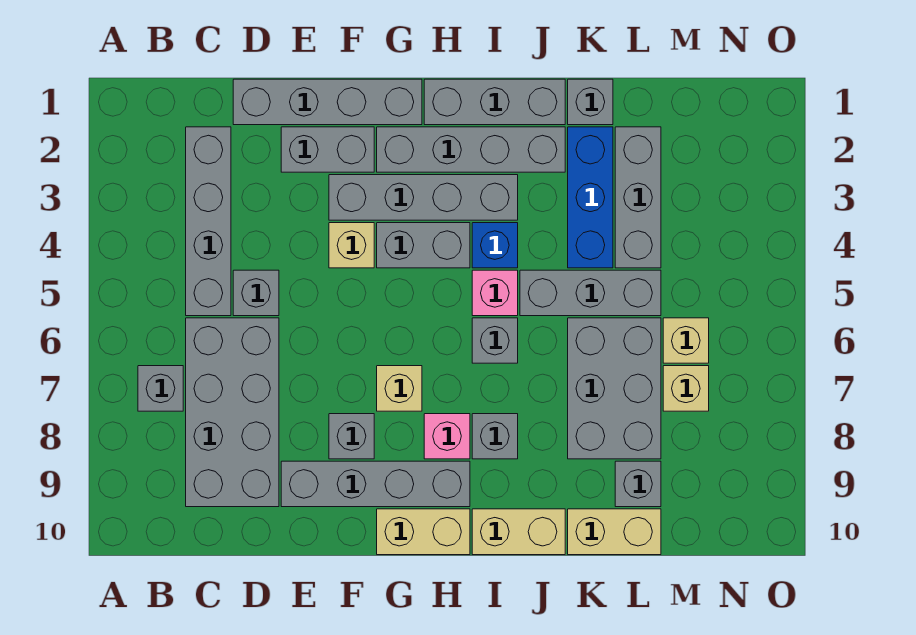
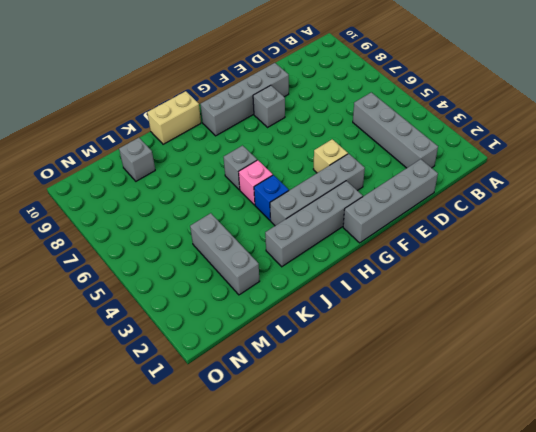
none -> grey brick B7 level 1
none -> grey brick C6:D9 level 1
none -> grey brick D5 level 1
none -> grey brick E2:F2 level 1

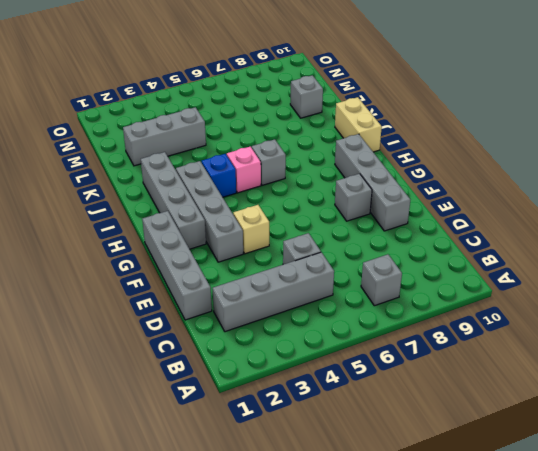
none -> grey brick C6:D9 level 1
none -> grey brick E2:F2 level 1
none -> grey brick G4:H4 level 1
none -> tan brick G7 level 1

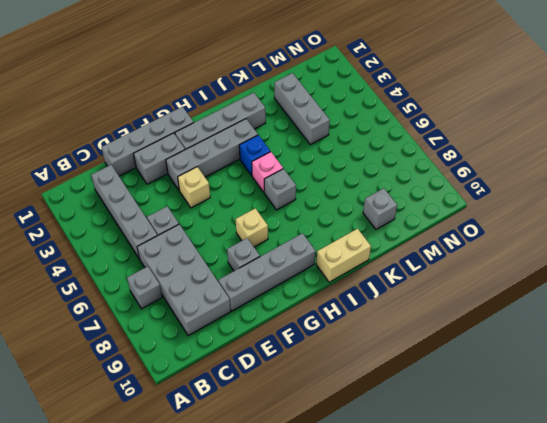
none -> grey brick G4:H4 level 1
none -> tan brick G10:H10 level 1
none -> grey brick H1:J1 level 1
none -> pink brick H8 level 1

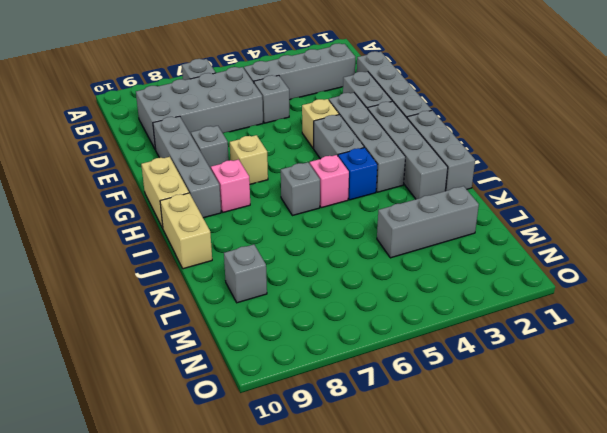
none -> grey brick I8 level 1
none -> grey brick J5:L5 level 1
none -> grey brick K1 level 1
none -> blue brick K2:K4 level 1

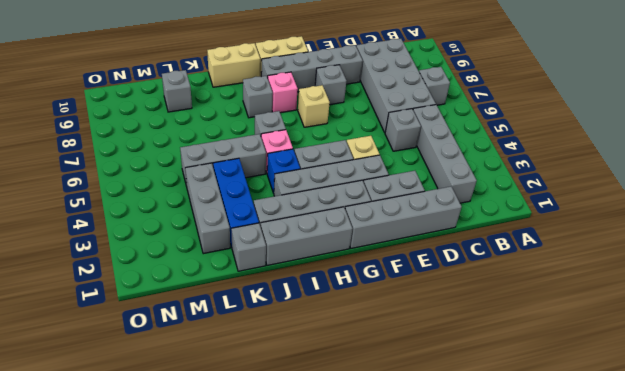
none -> grey brick K6:L8 level 1
none -> tan brick K10:L10 level 1
none -> tan brick M6 level 1
none -> tan brick M7 level 1

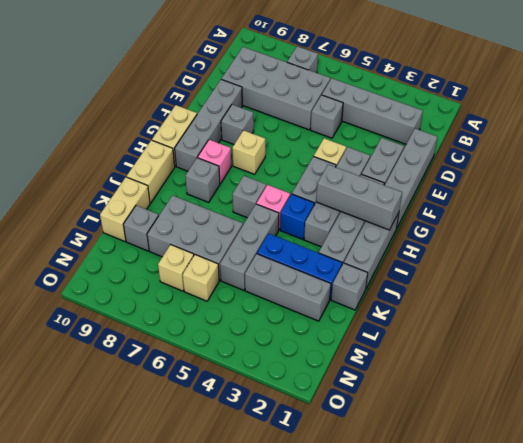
grey brick H1:H3 level 2 -> none

